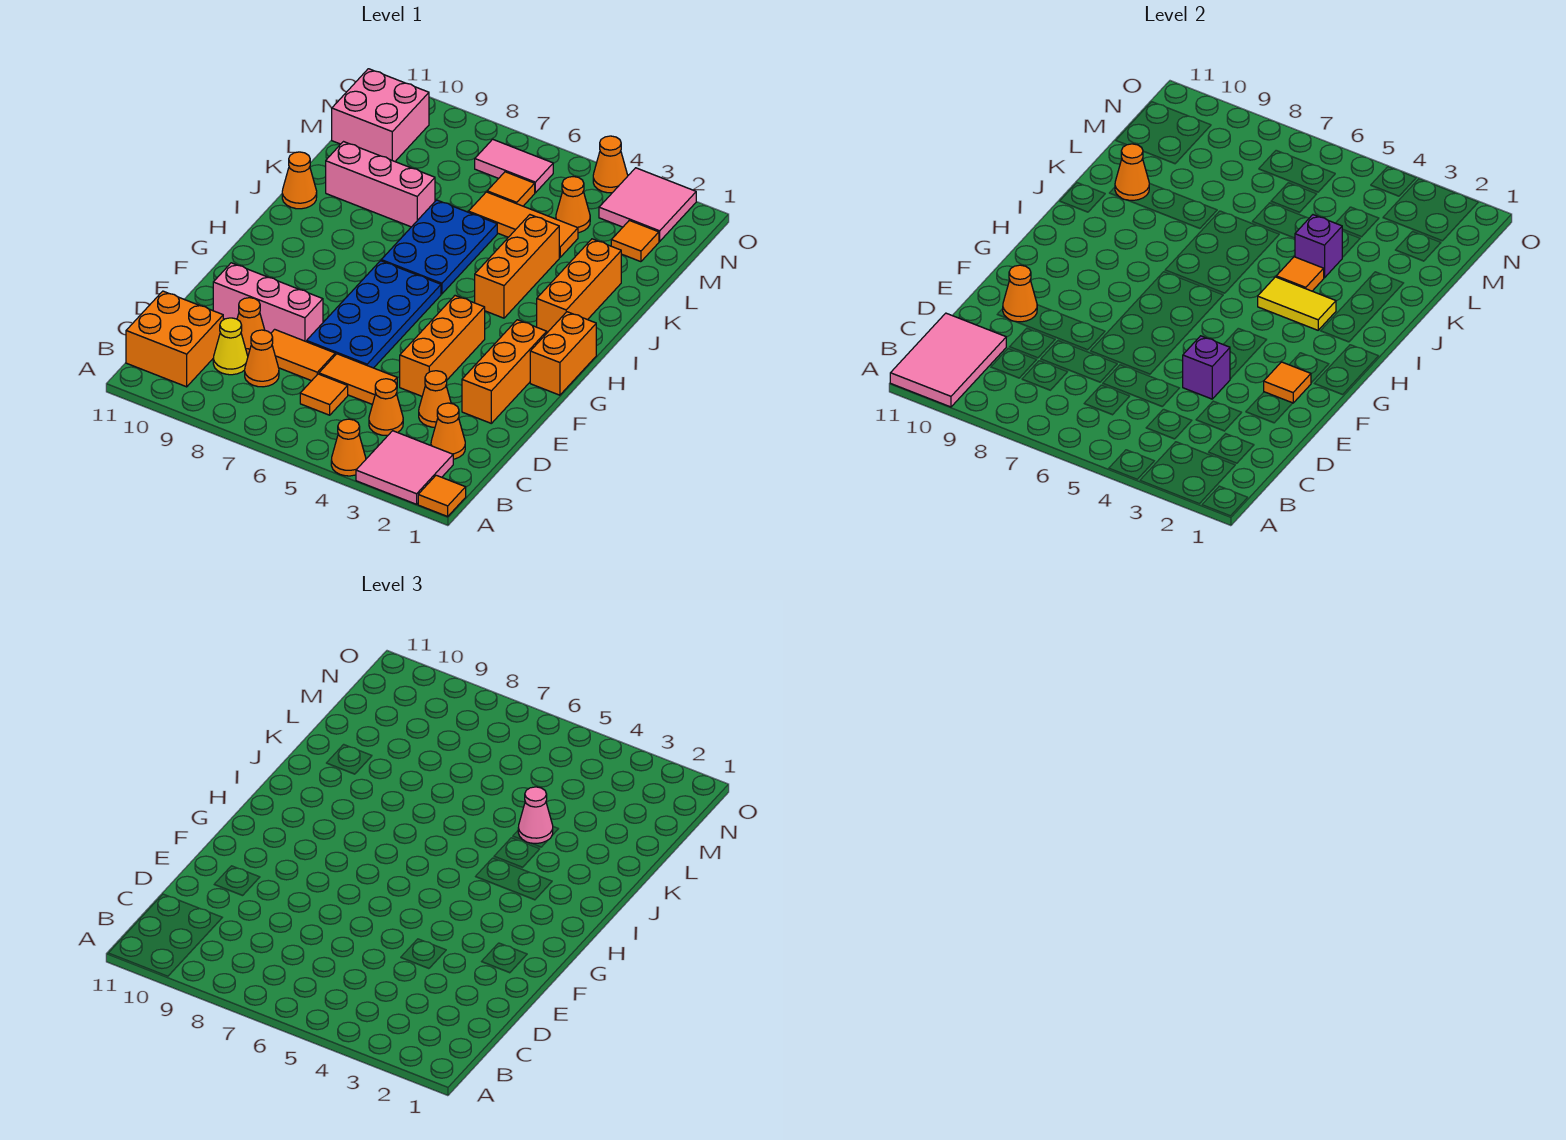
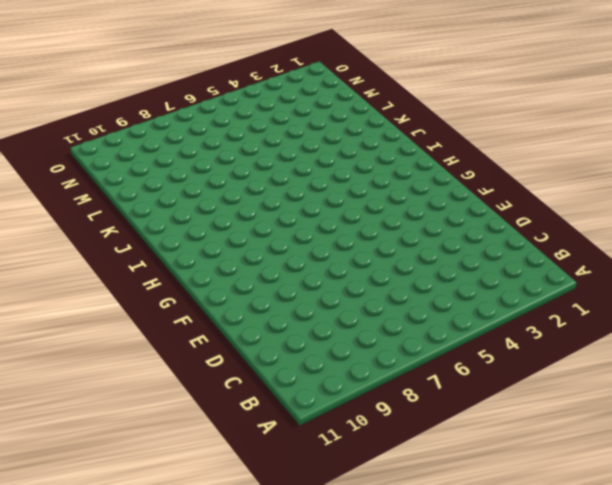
none -> orange tile A1 level 1
none -> pink tile A2:B3 level 1
none -> orange cone A4 level 1
none -> orange brick B10:C11 level 1

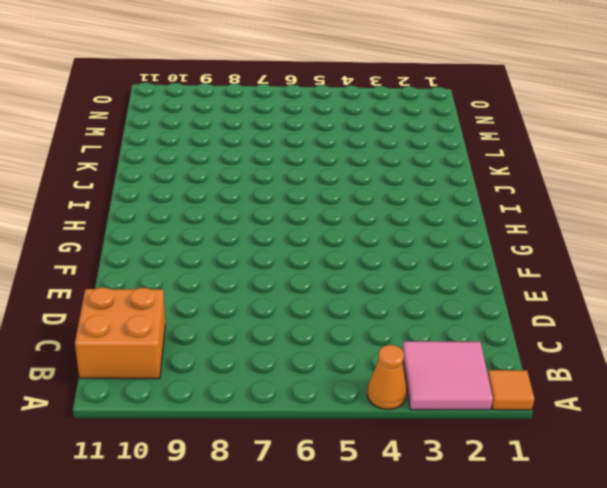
none -> orange cone C2 level 1
none -> orange cone C4 level 1
none -> orange tile C6 level 1
none -> orange cone C8 level 1

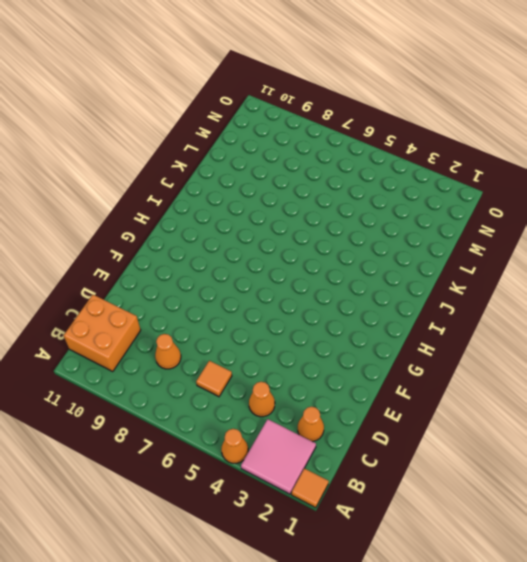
none -> yellow cone C9 level 1
none -> orange cone D3 level 1
none -> orange tile D5:D6 level 1
none -> orange tile D7:D8 level 1

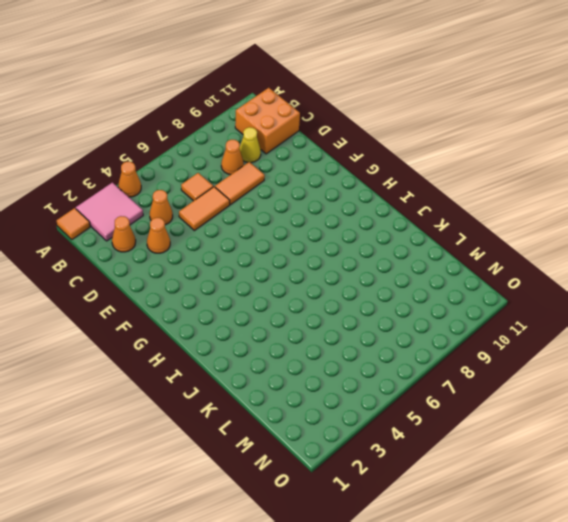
none -> orange cone D9 level 1
none -> orange brick E2:G2 level 1
none -> orange brick E4:G4 level 1
none -> blue plate E6:H7 level 1

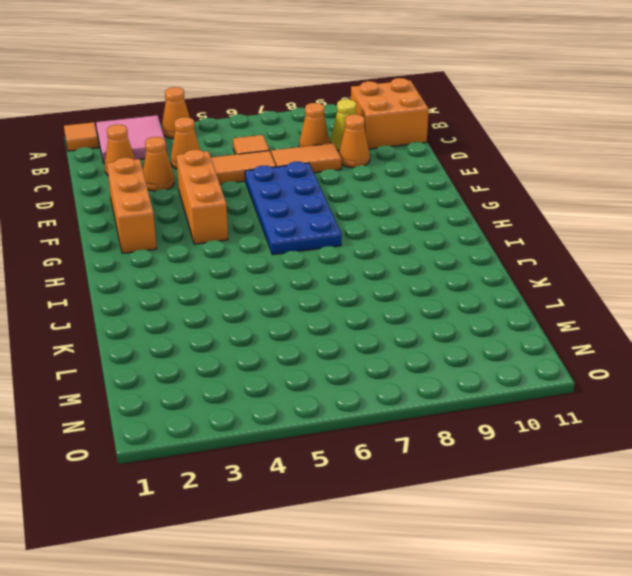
none -> pink brick E8:E10 level 1
none -> orange brick G1:H1 level 1
none -> orange brick I2:K2 level 1
none -> orange brick I4:K4 level 1

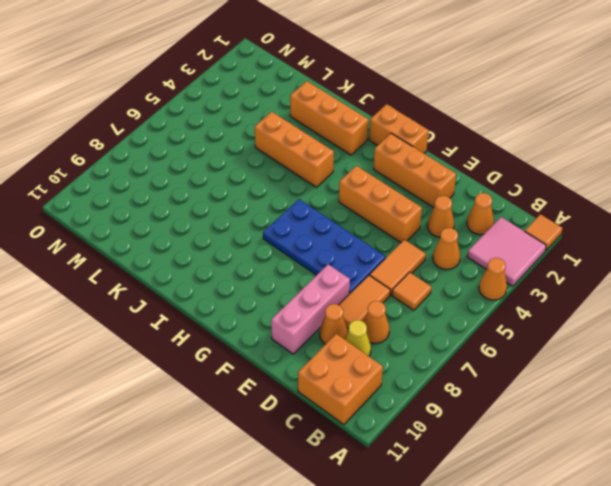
none -> blue plate I6:K7 level 1
none -> orange cone J11 level 1
none -> pink brick K8:K10 level 1
none -> orange tile L4:L6 level 1

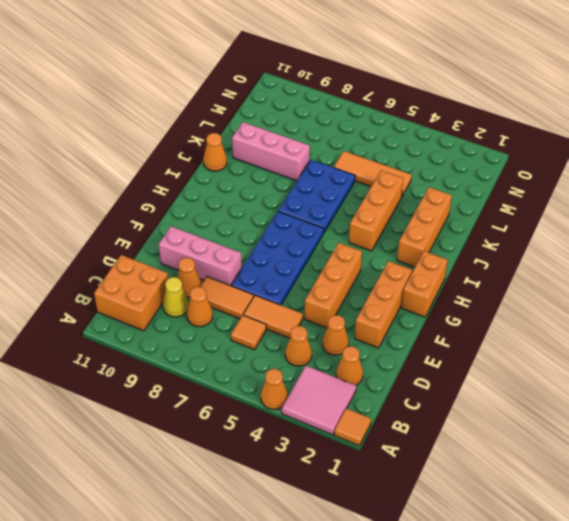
none -> orange tile M2 level 1
none -> orange cone M4 level 1
none -> orange tile M6 level 1
none -> pink brick M10:N11 level 1

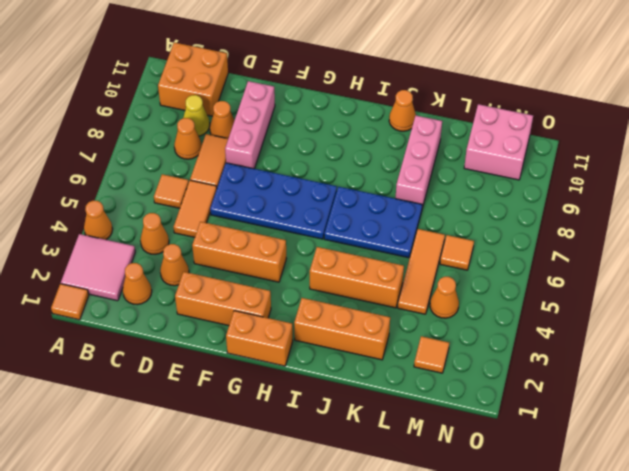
none -> pink tile N2:O3 level 1
none -> pink tile N6:N7 level 1
none -> orange cone O4 level 1
none -> pink tile A10:C11 level 2

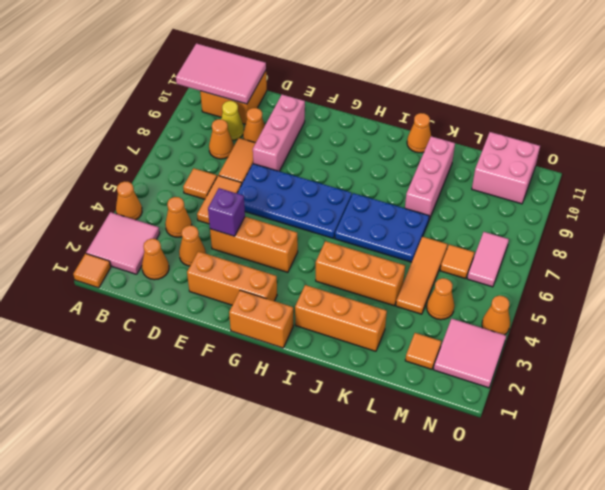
none -> orange cone E10 level 2
none -> orange tile F2 level 2
none -> yellow tile I3:I4 level 2
none -> orange tile J4 level 2

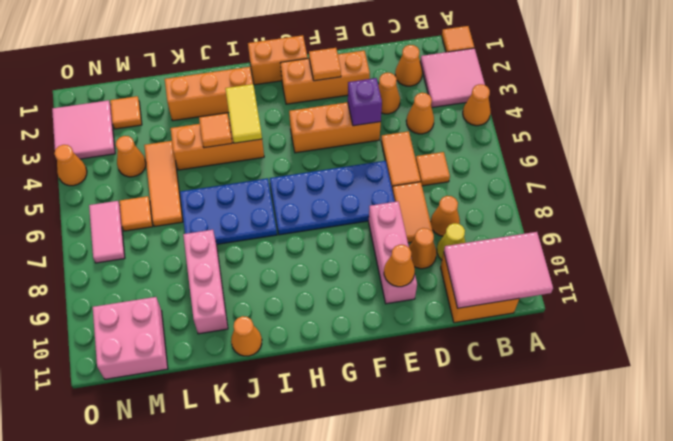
none -> purple brick K4 level 2
none -> orange cone K10 level 2
none -> pink cone K4 level 3

